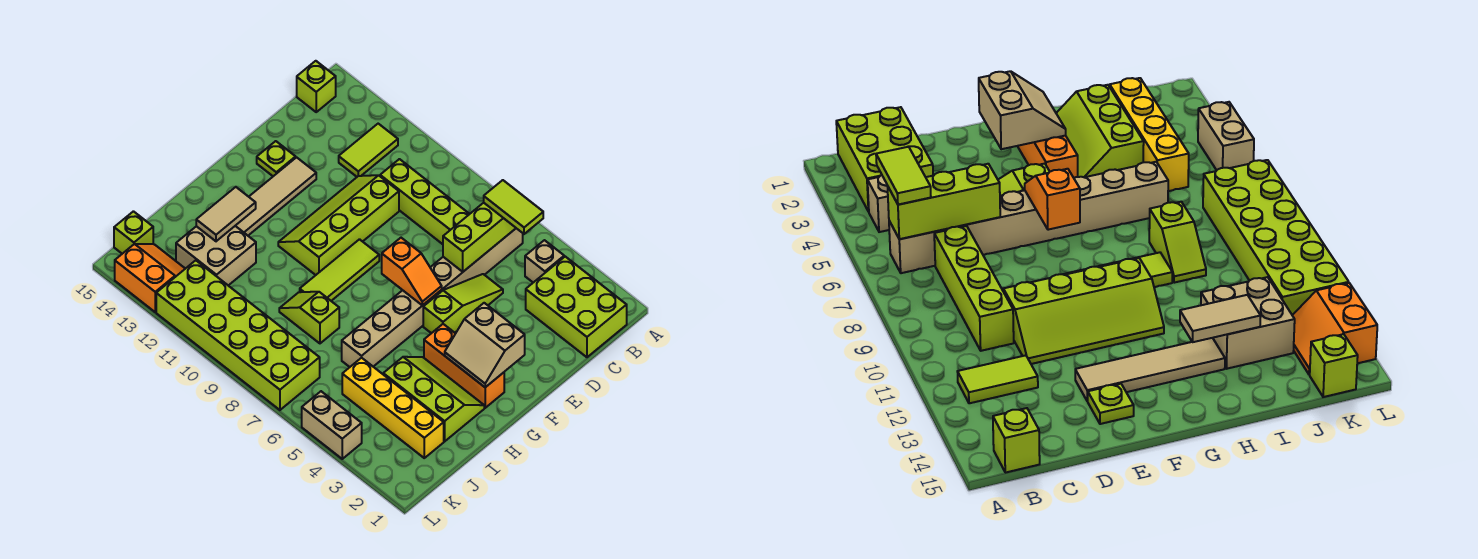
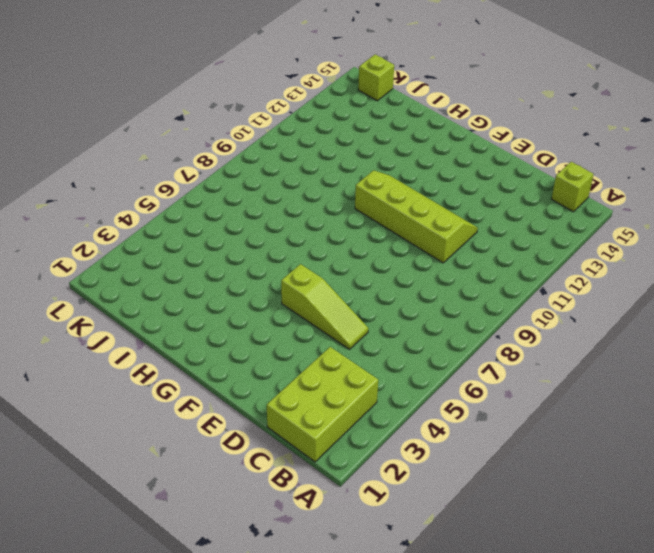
none -> tan brick B4 level 1
none -> tan brick B6:I6 level 1
none -> lime tile B12:C12 level 1

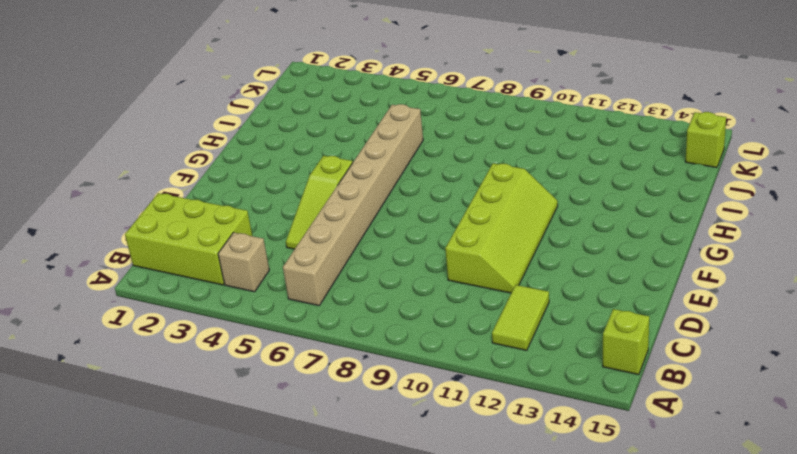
none -> lime brick C7:C10 level 1
none -> tan tile E13:H13 level 1
none -> lime plate E14 level 1

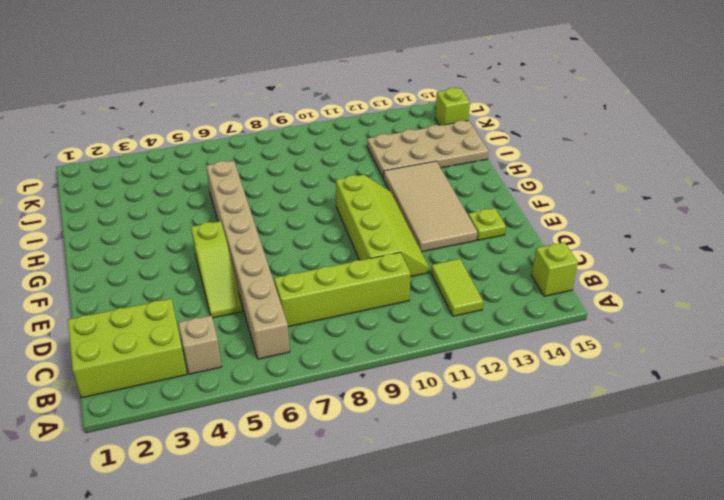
tan tile E12:H13 level 1 -> tan tile E13:H13 level 1
tan plate I12:J15 level 1 -> tan brick I12:J13 level 1
none -> lime tile F9:H9 level 1
none -> orange brick G2:G4 level 1
none -> lime slope H2:I4 level 1 top I

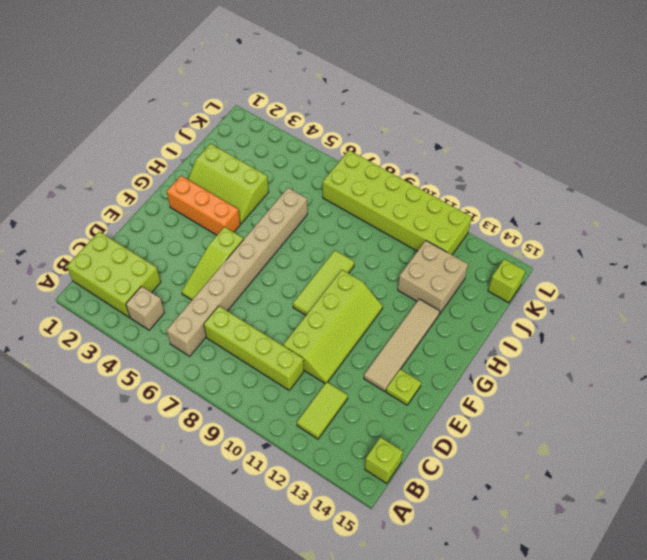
none -> lime slope I8:I9 level 1 top 8
none -> yellow brick J2:J5 level 1
none -> orange slope K13:L14 level 1 top L

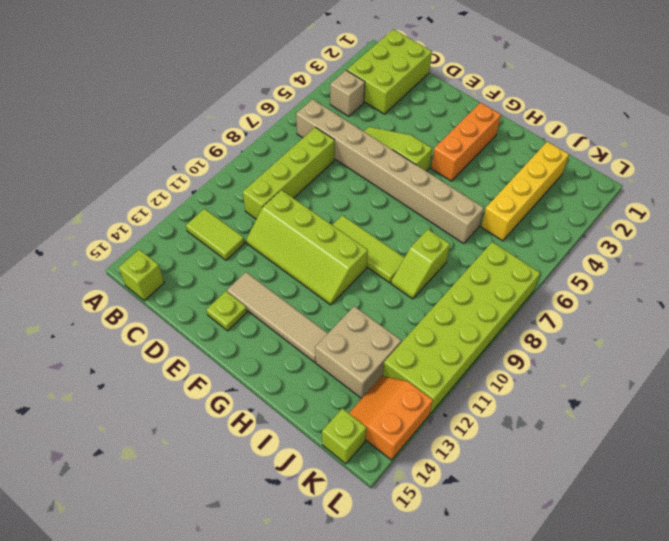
none -> lime slope H2:I4 level 1 top I
none -> tan brick L4:L5 level 1
none -> lime brick B6:D6 level 2

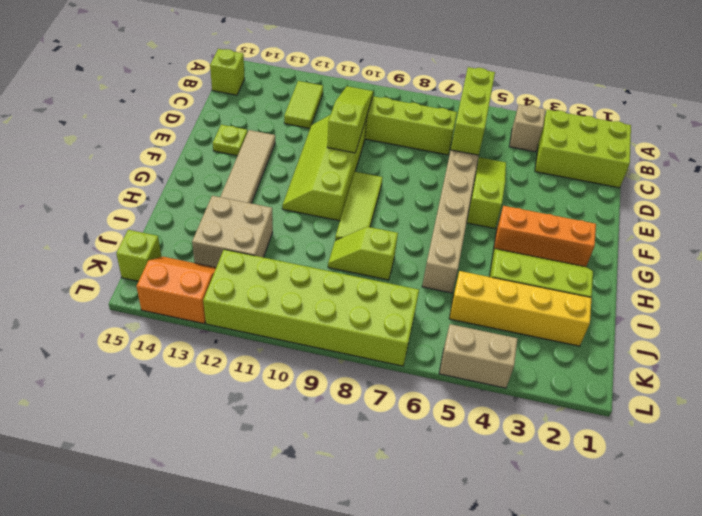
lime slope C10:E10 level 2 top E -> none
none -> tan slope F2:G3 level 2 top F
none -> orange slope F6:F7 level 2 top 7
none -> tan tile H13:I13 level 2

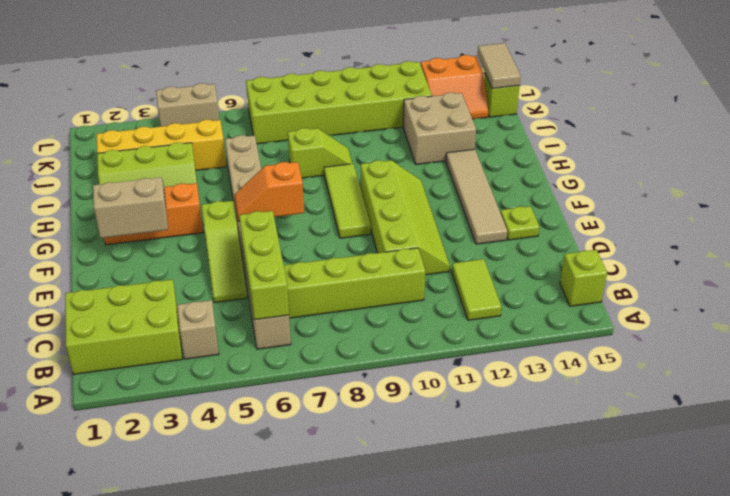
tan tile K15:L15 level 2 -> tan tile H13:I13 level 2
none -> lime tile B5:B6 level 3

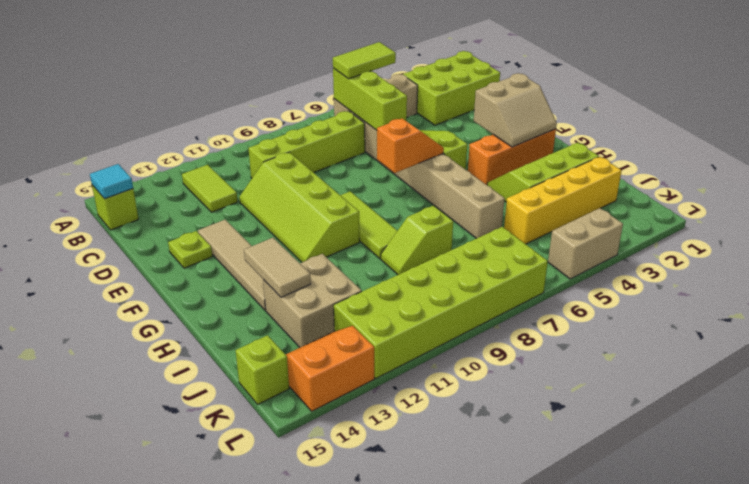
cyan tile B15 level 2 -> none

